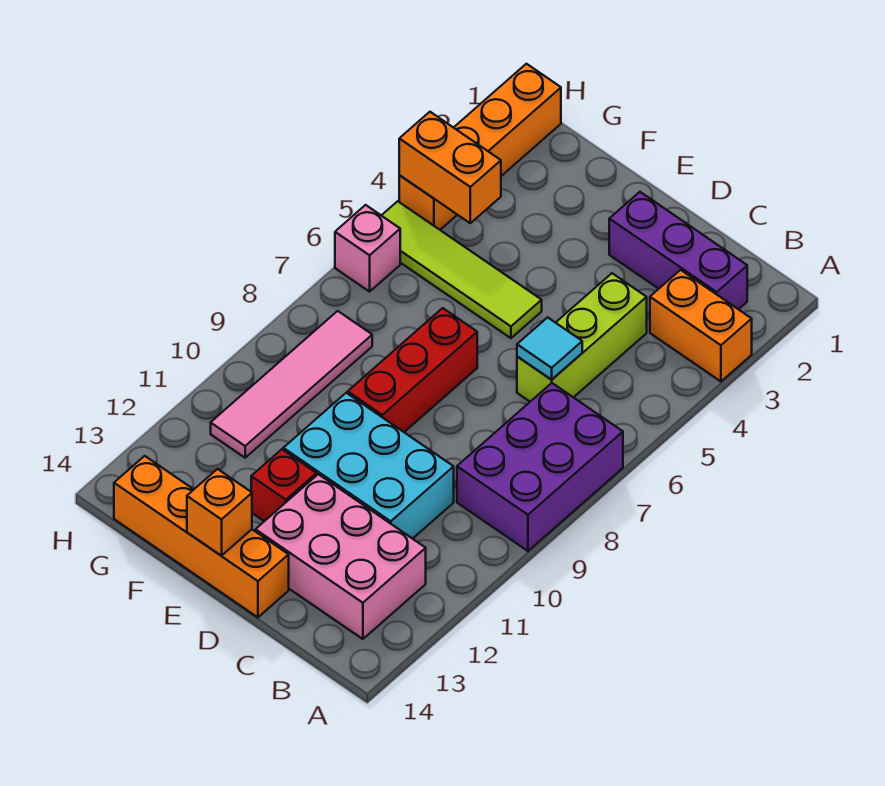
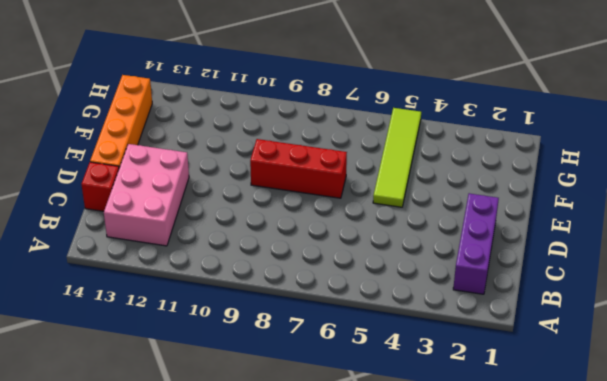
red brick C14 level 1 -> red brick E12 level 1
none -> orange brick A3:B3 level 1
none -> purple brick A7:B9 level 1
none -> lime brick C4:C6 level 1

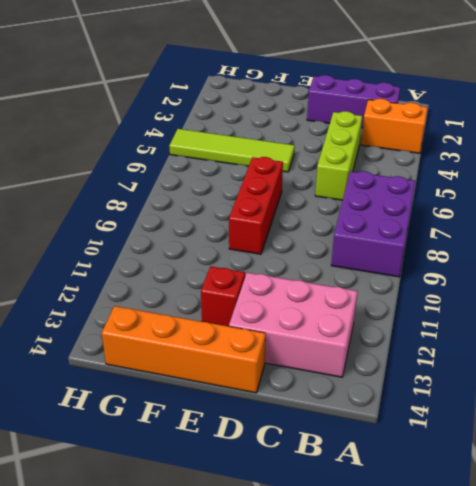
none -> cyan brick C10:E11 level 1
none -> pink tile G8:G11 level 1
none -> orange brick H1:H4 level 1

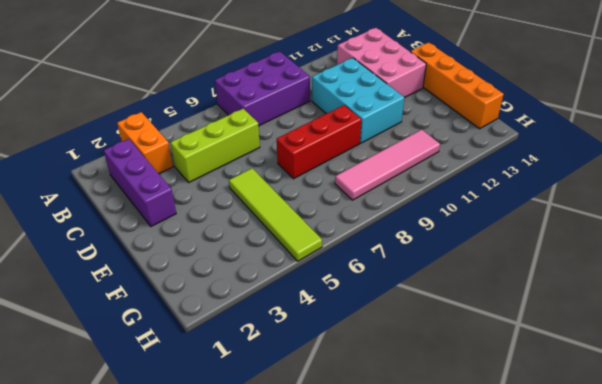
none -> red brick E12 level 1
none -> orange brick H1:H4 level 1
none -> pink brick H6 level 1

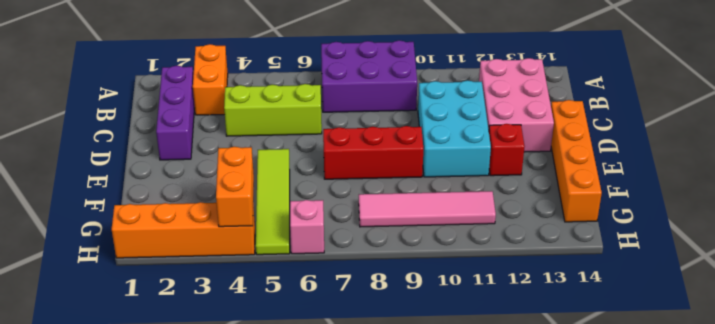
none -> cyan tile C6 level 2
none -> orange brick E14 level 2

